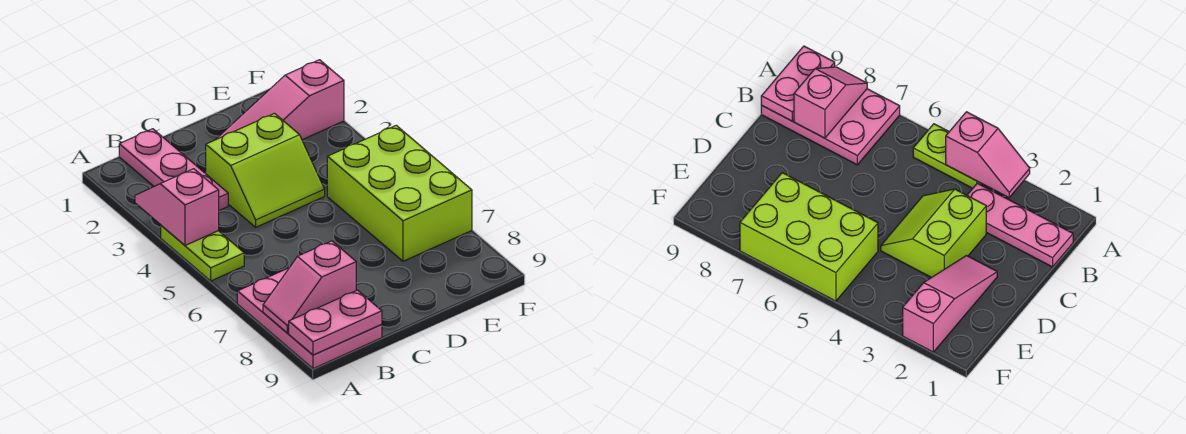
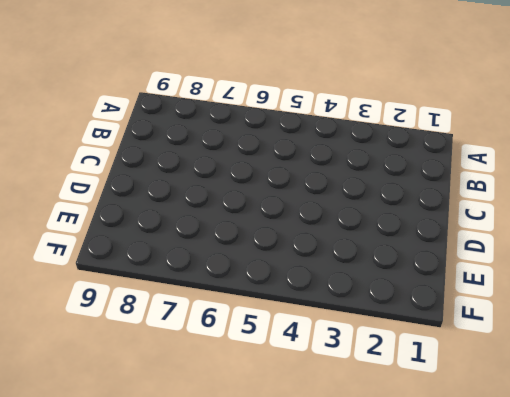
none -> lime plate A4:A5 level 1
none -> pink plate A7:B9 level 1

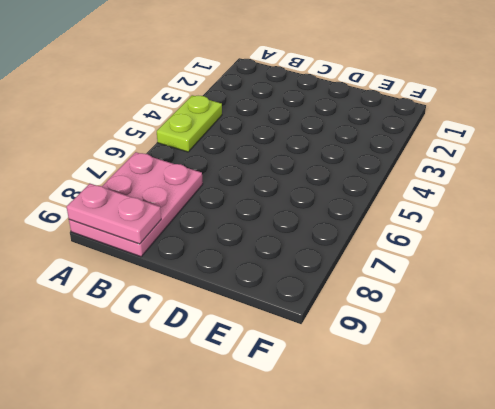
none -> pink plate B1:B3 level 1
none -> lime slope C3:D4 level 1 top 3

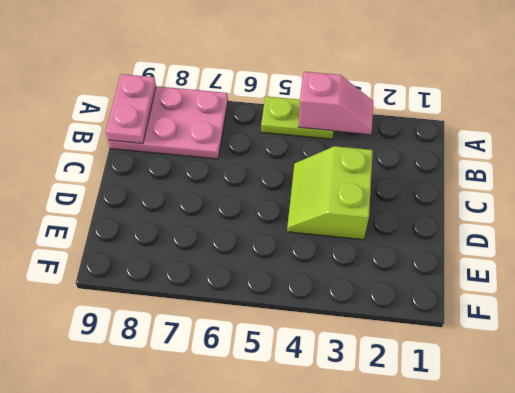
none -> pink plate B1:B3 level 1
none -> pink slope D2:F2 level 1 top F

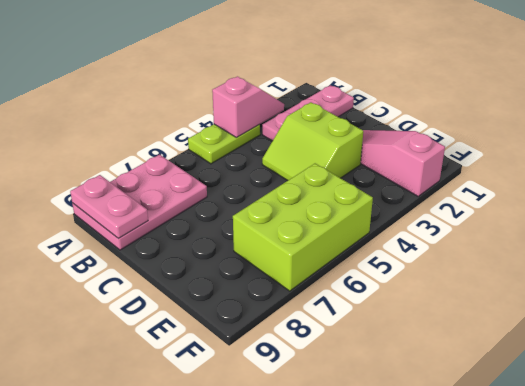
none -> pink slope A8:B8 level 2 top B

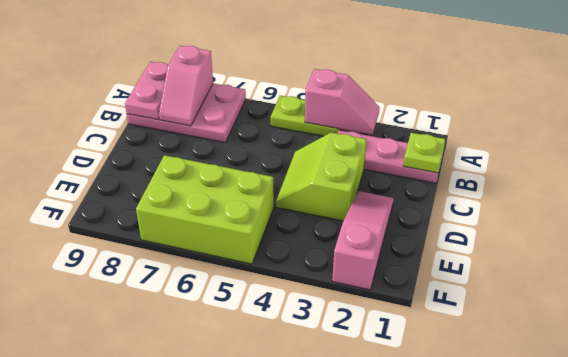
pink slope A8:B8 level 2 top A -> pink slope A8:B8 level 2 top B
lime plate B1 level 2 -> none

